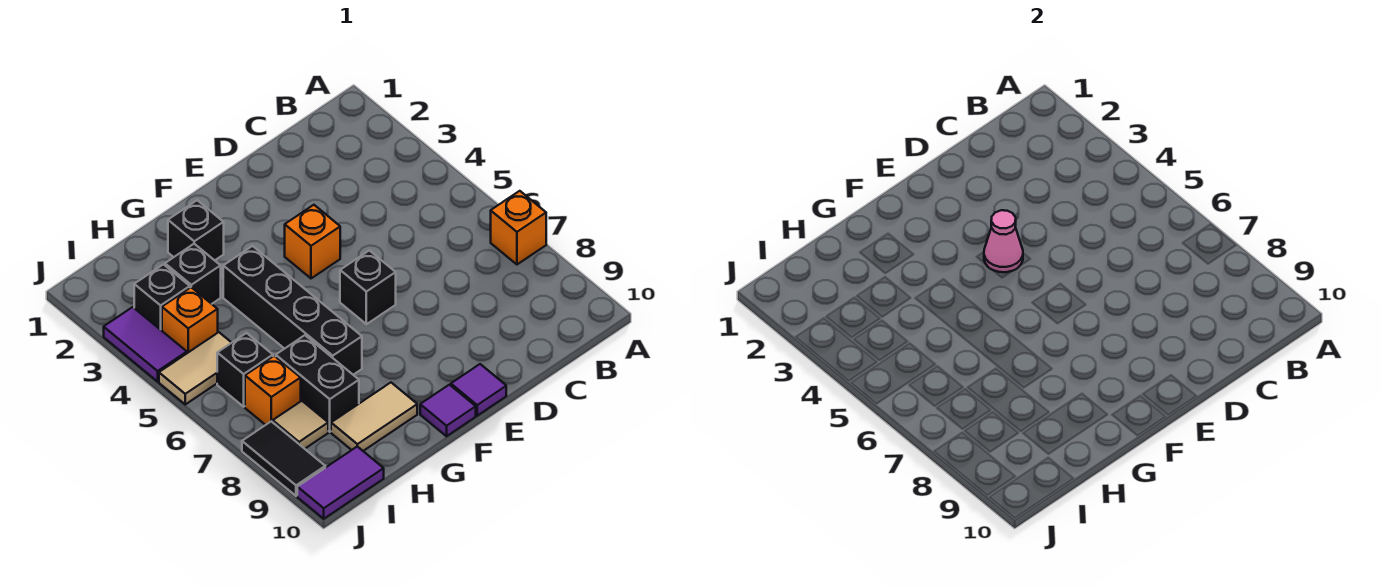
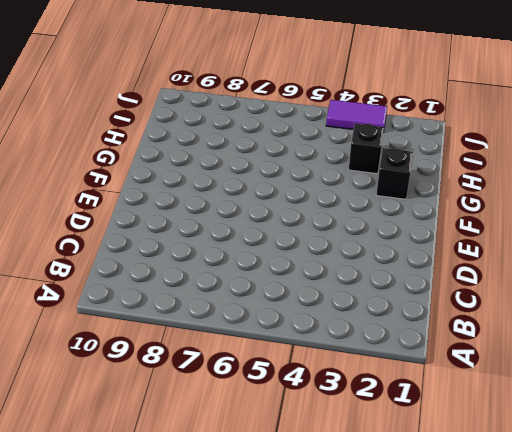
none -> orange brick A7 level 1
none -> orange brick E4 level 1
none -> black brick E6 level 1

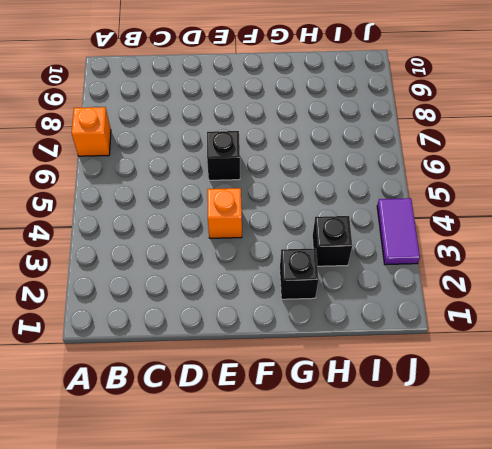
none -> purple tile E10 level 1
none -> purple tile F10 level 1
none -> black brick G4:G7 level 1

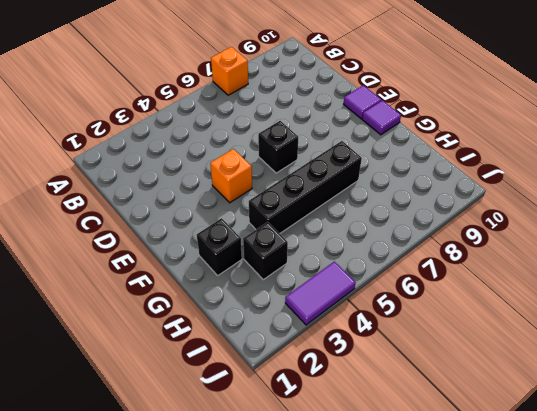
none -> tan tile G9:H9 level 1
none -> black brick H7:H8 level 1
none -> black brick I3 level 1

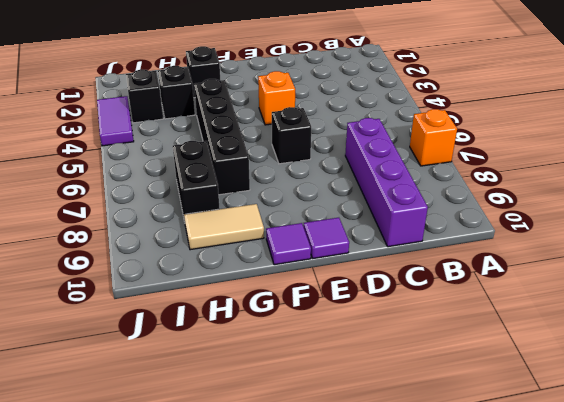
purple brick C7:C10 level 1 -> none
none -> orange brick I4 level 1
none -> tan tile I5:J5 level 1
none -> black brick I6 level 1

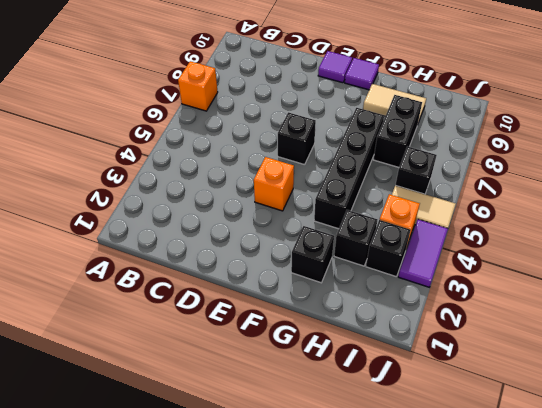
none -> orange brick I7 level 1
none -> tan tile I8 level 1
none -> purple tile I10:J10 level 1

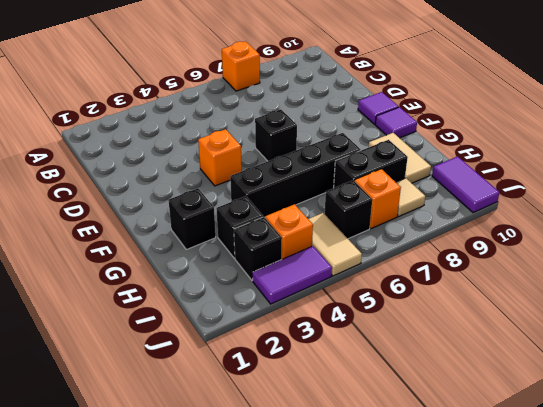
none -> black tile J8:J9 level 1
none -> pink cone E4 level 2

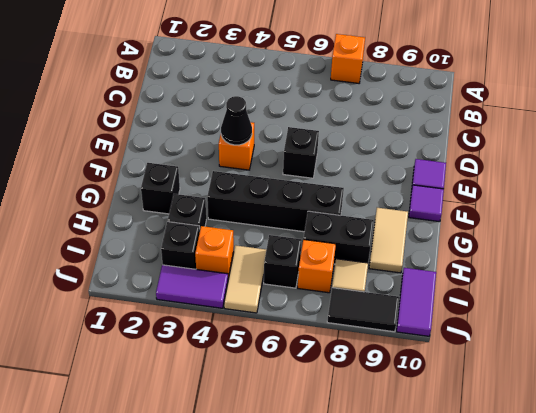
black cone E4 level 2 -> pink cone E4 level 2

